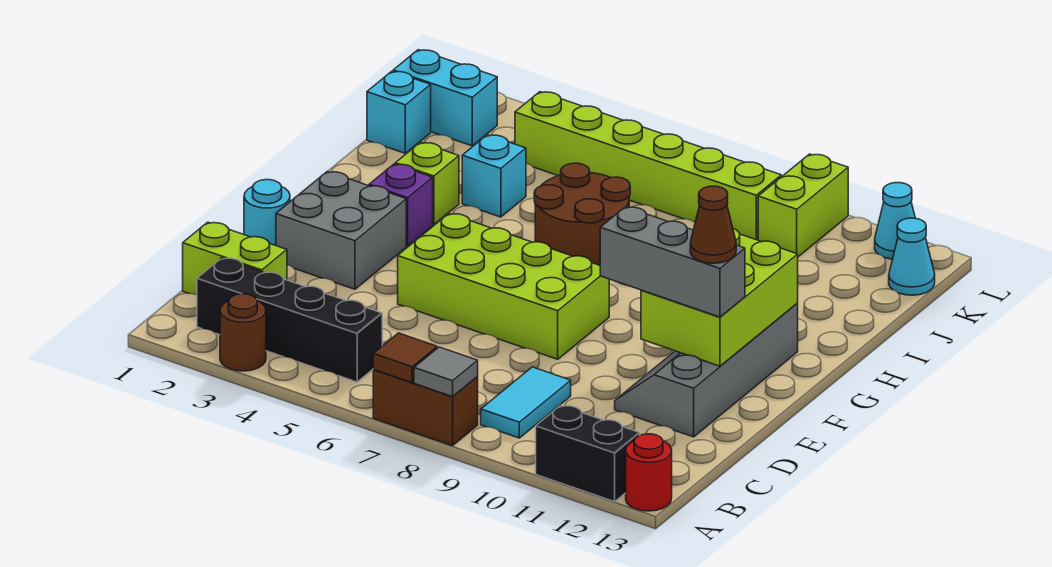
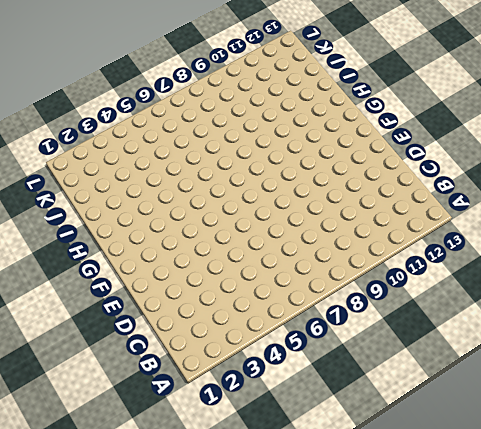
none -> brown round brick A3 level 1
none -> brown brick A7:A8 level 1
none -> black brick A11:A12 level 1

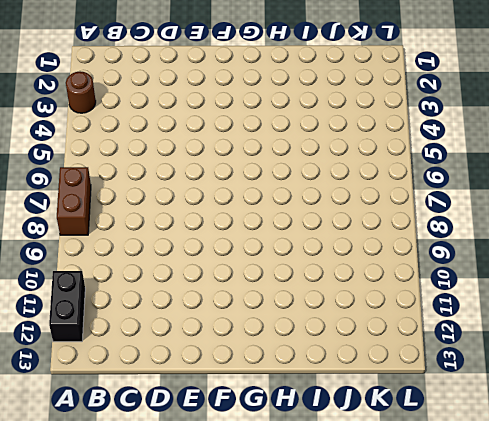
none -> red round brick A13 level 1
none -> black brick B2:B5 level 1
none -> cyan tile B9:C9 level 1

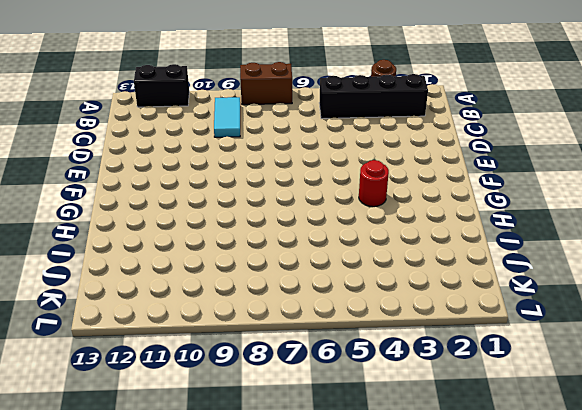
red round brick G4 level 1 -> red round brick A13 level 1
none -> lime brick C1:C2 level 1
none -> grey slope D11:G12 level 1 top 12
none -> cyan round brick E1 level 1

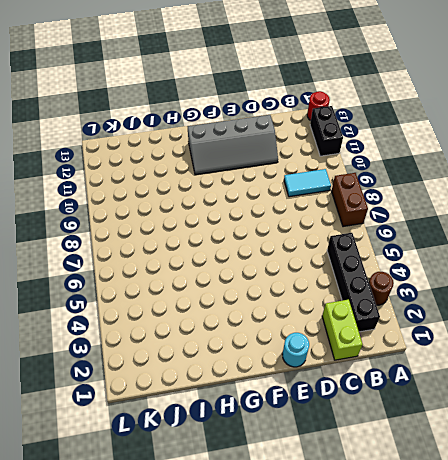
none -> grey brick E2:F3 level 1
none -> lime brick E5:F8 level 1
none -> purple brick G3 level 1

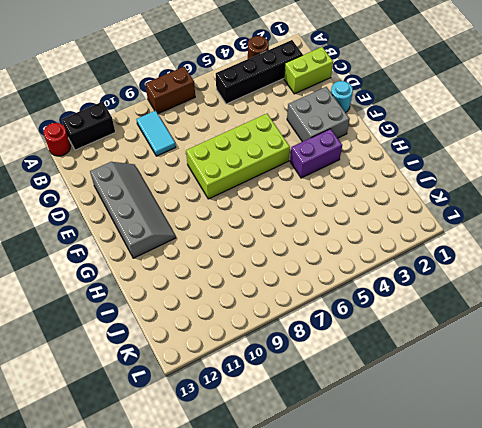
purple brick G3:G4 level 1 -> purple brick G3 level 1
none -> lime brick H3 level 1
none -> brown round brick H6:I7 level 1
none -> cyan brick I4 level 1

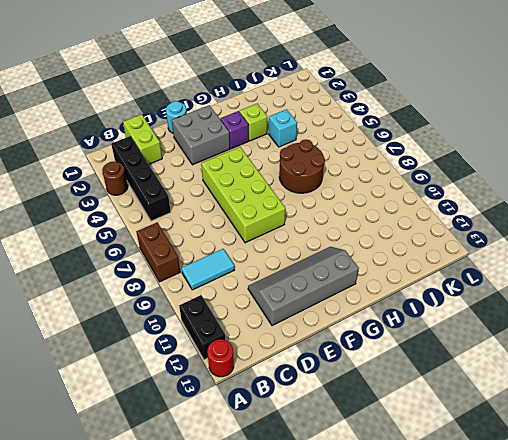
none -> cyan brick J1 level 1
none -> cyan brick K1:K2 level 1
none -> lime brick K4:K9 level 1

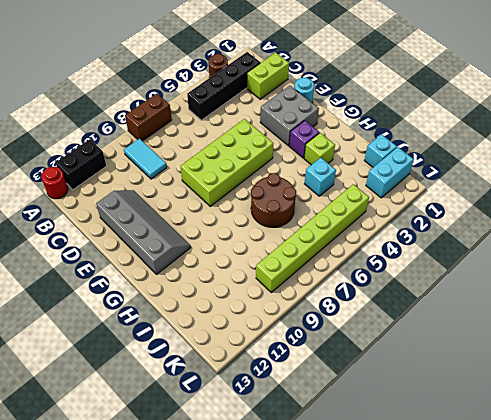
none -> lime brick K10:L10 level 1
none -> cyan cone K13 level 1
none -> cyan cone L12 level 1

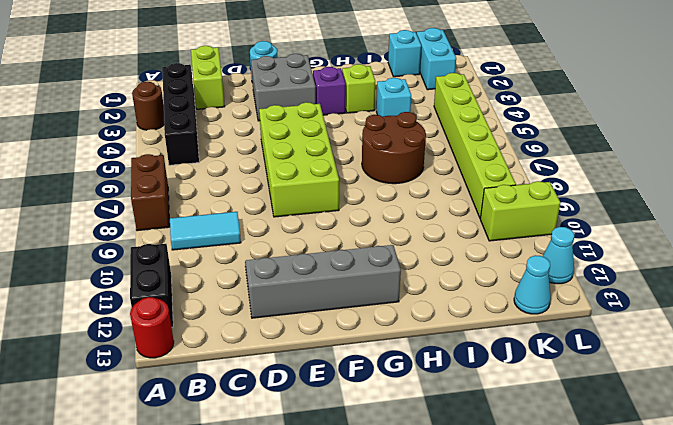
none -> brown tile A7 level 2
none -> grey tile A8 level 2
none -> lime brick E11:G12 level 2

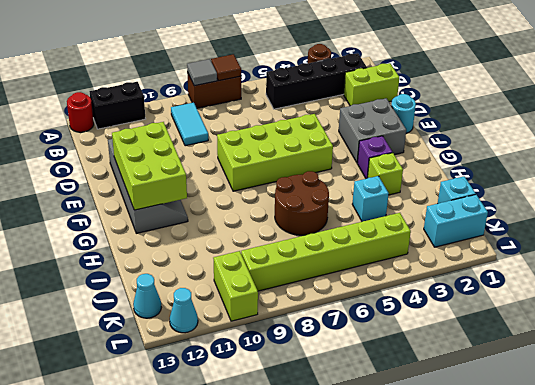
none -> grey brick E10:E12 level 3
none -> brown cone E12 level 4

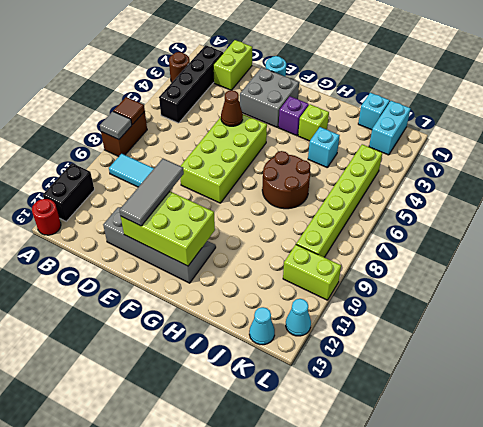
brown cone E5 level 2 -> brown cone E12 level 4
grey tile E10:E12 level 3 -> grey brick E10:E12 level 3

